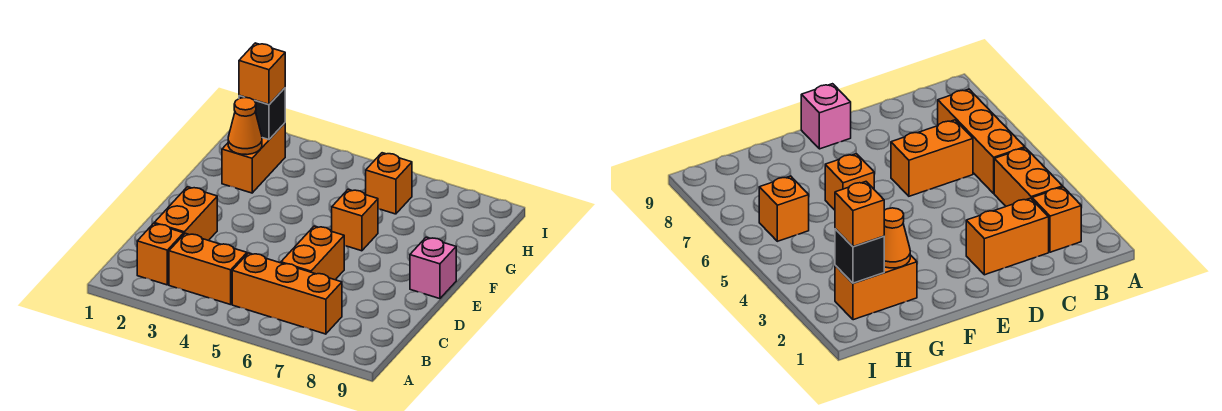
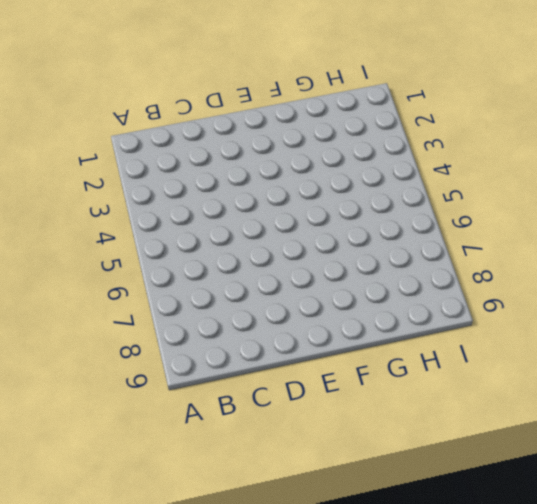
none -> orange brick B2 level 1
none -> orange brick B3:B4 level 1
none -> orange brick B5:B7 level 1

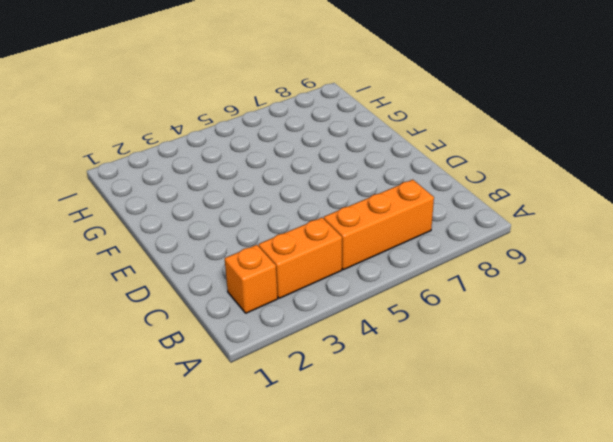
none -> orange brick C2:D2 level 1
none -> orange brick C6:D6 level 1
none -> pink brick E9 level 1

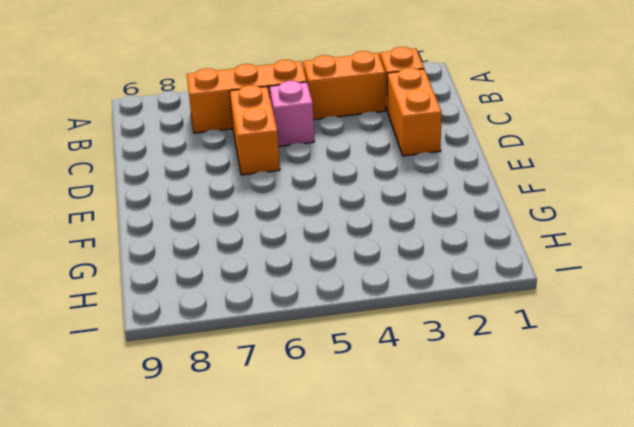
pink brick C5 level 1 -> pink brick E9 level 1
none -> orange brick F6 level 1
none -> orange brick G2:H2 level 1
none -> orange brick H6 level 1

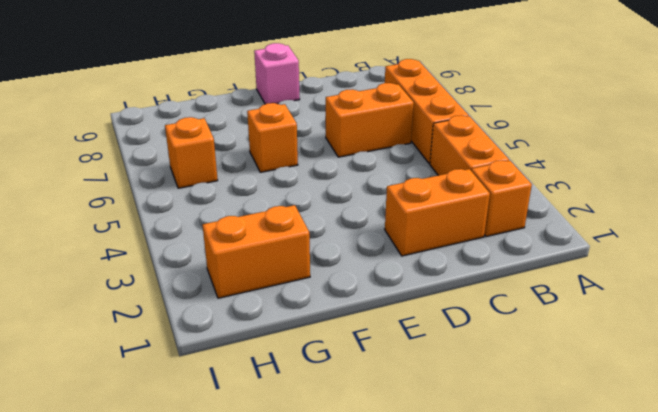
none -> orange cone G2 level 2
none -> black brick H2 level 2
none -> orange brick H2 level 3

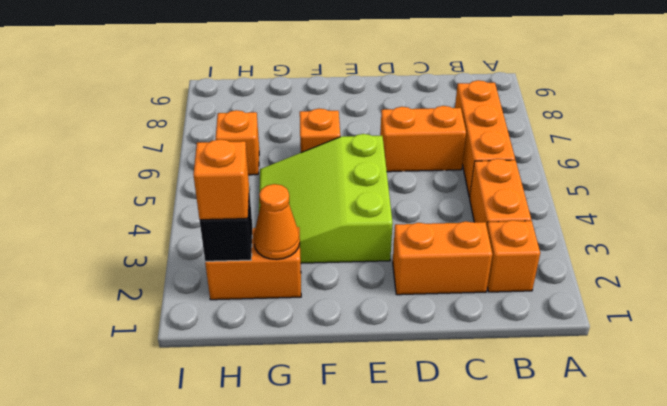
lime slope E3:G5 level 1 top E -> none
none -> pink brick E9 level 1

